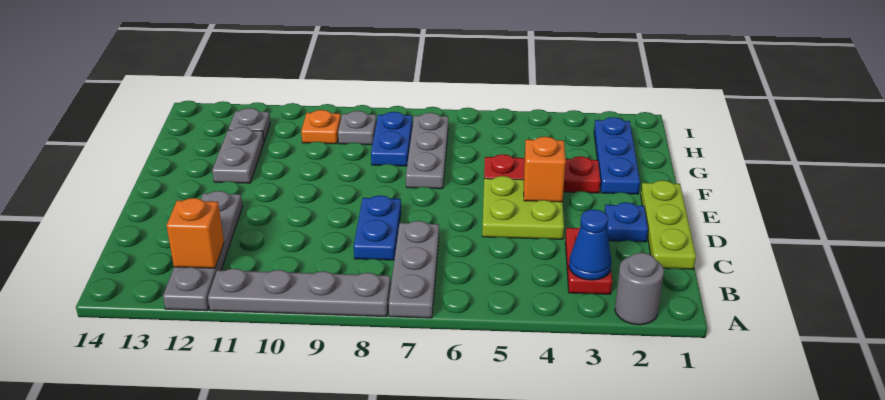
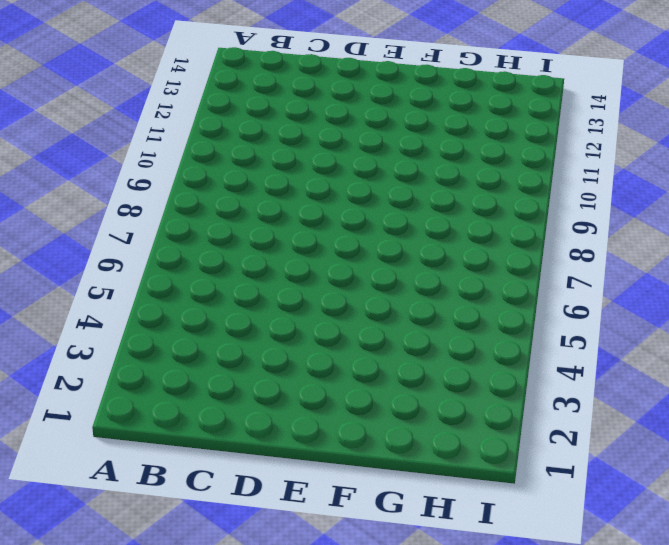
none -> grey round brick A2 level 1
none -> grey plate A7:C7 level 1
none -> grey plate A8:A11 level 1

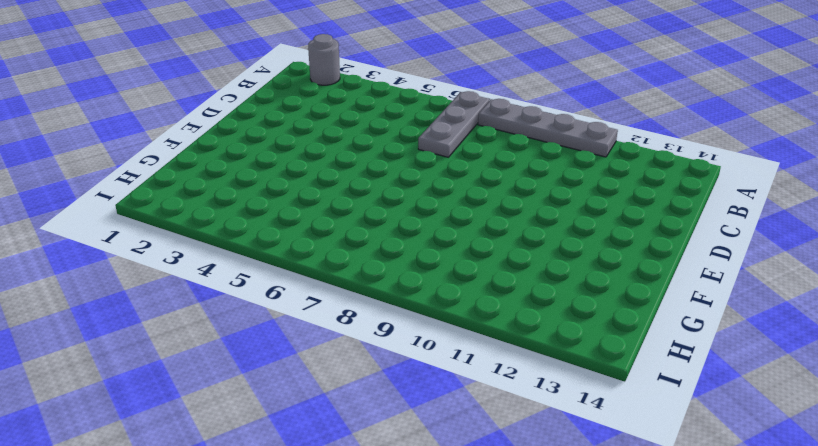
none -> grey plate A12:D12 level 1
none -> red plate B3:C3 level 1
none -> lime plate C1:E1 level 1

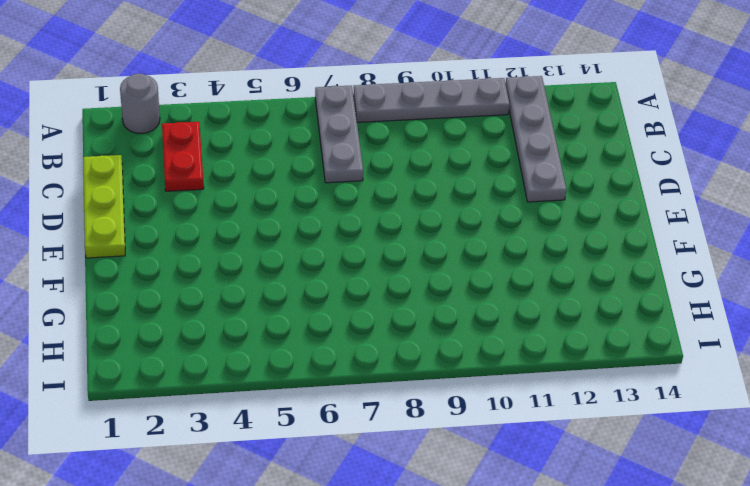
none -> blue plate C8:D8 level 1
none -> blue plate D2 level 1
none -> lime plate D4:E5 level 1

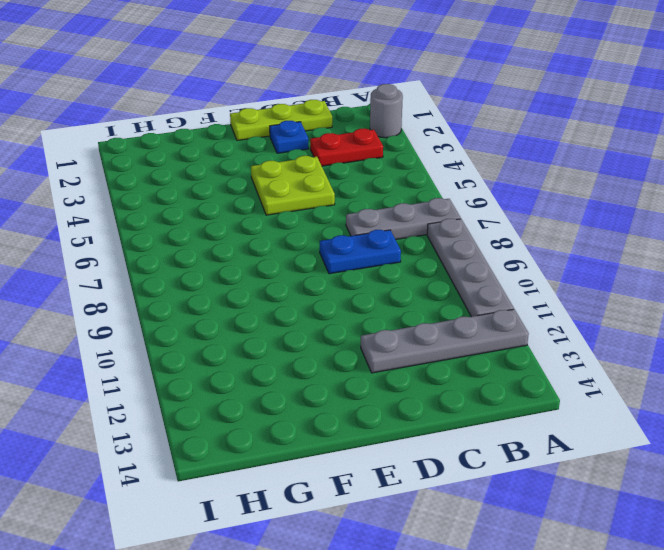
none -> blue plate F2:H2 level 1
none -> red plate F3:F5 level 1
none -> grey plate F7:H7 level 1

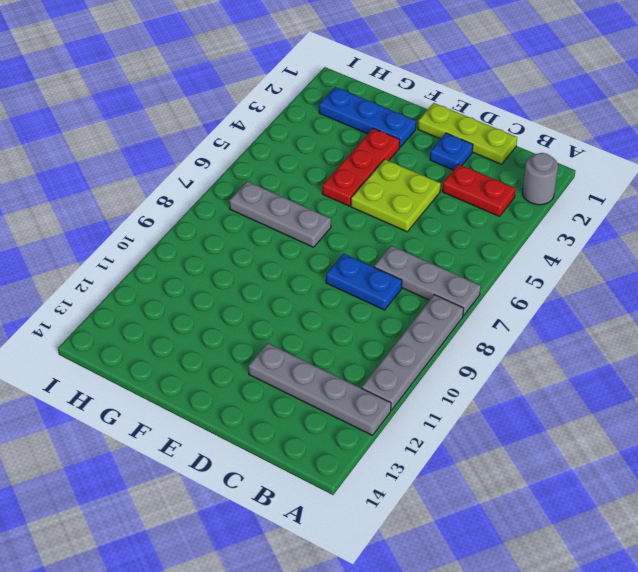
none -> grey plate F12:G12 level 1
none -> blue plate G8:H8 level 1
none -> grey plate H9 level 1

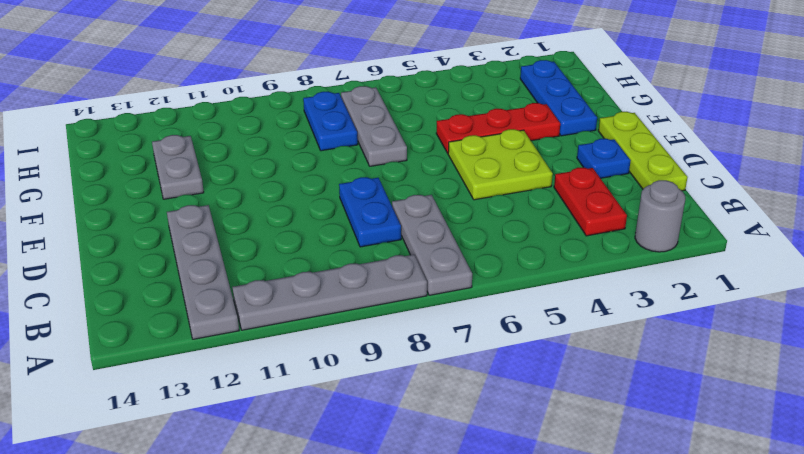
none -> grey plate H9 level 1
none -> orange plate H10 level 1
none -> grey plate H12 level 1

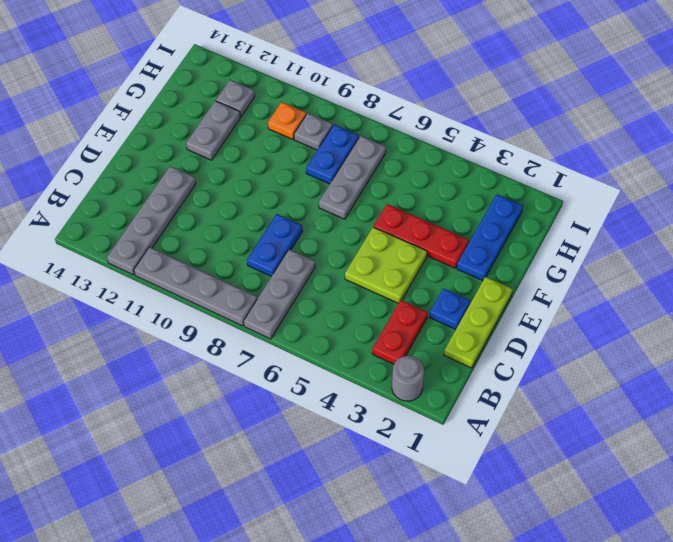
none -> blue cone B3 level 2
none -> orange brick B12 level 2
none -> orange brick E4 level 2

